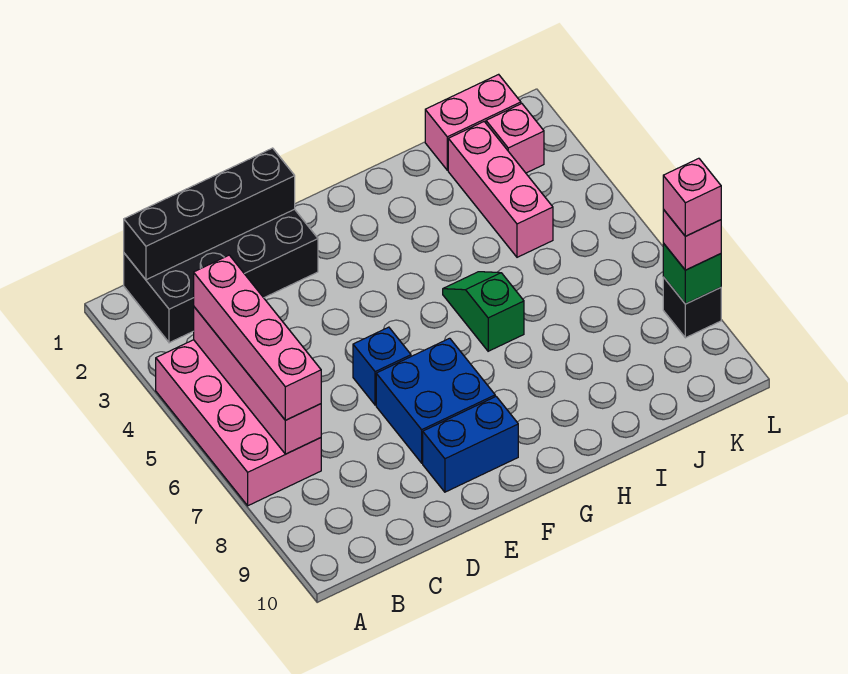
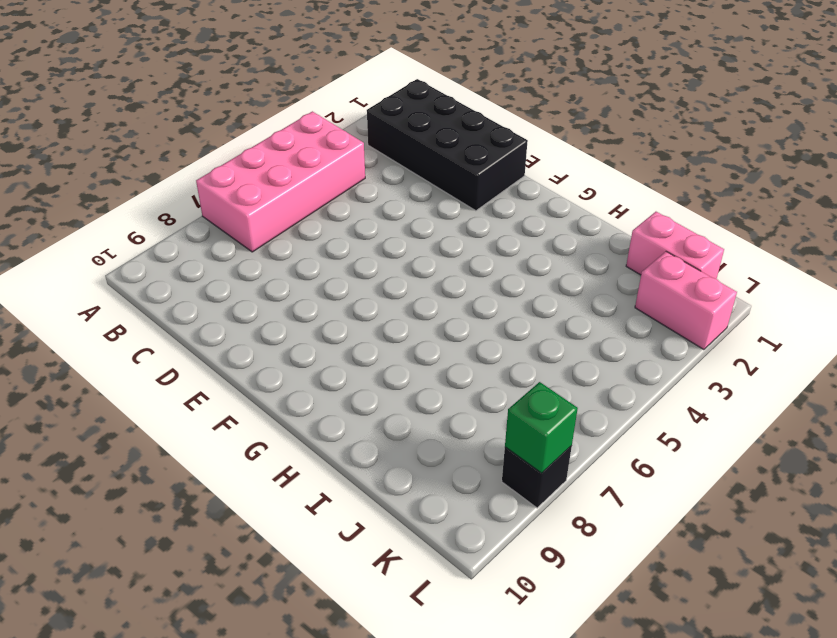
pink brick K2:L2 level 1 -> pink brick K2 level 1
none -> blue brick E6 level 1
none -> blue brick E7:F8 level 1
none -> blue brick E9:F9 level 1

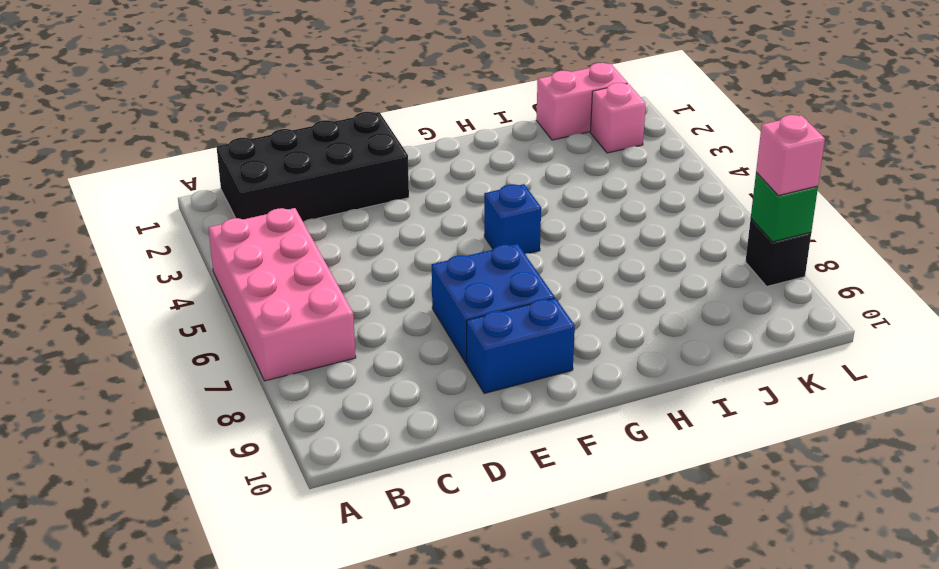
blue brick G5 level 1 -> blue brick E6 level 1
none -> green slope H5:H6 level 1 top 6
none -> pink brick J2:J4 level 1
none -> black brick B1:E1 level 2

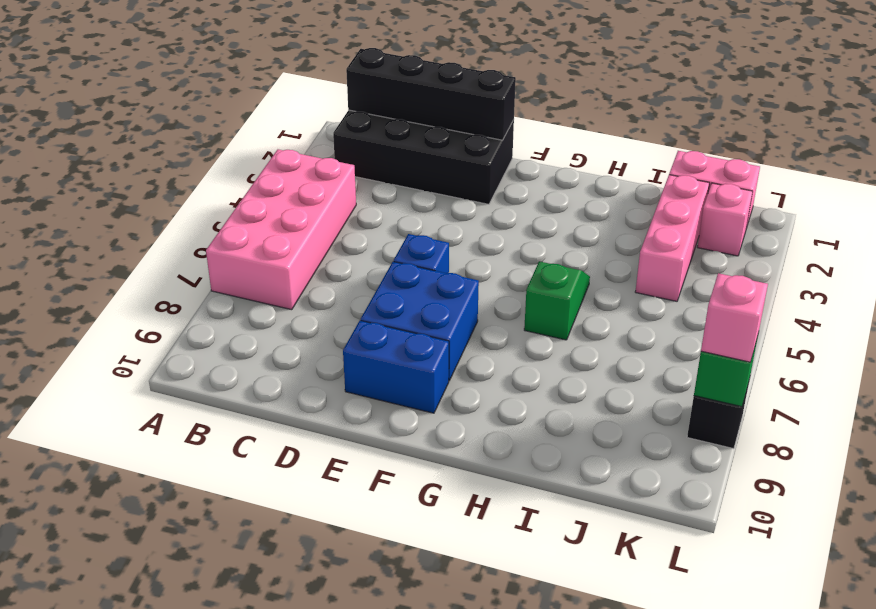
none -> pink brick B4:B7 level 2
none -> pink brick B4:B7 level 3
none -> pink brick L8 level 4

